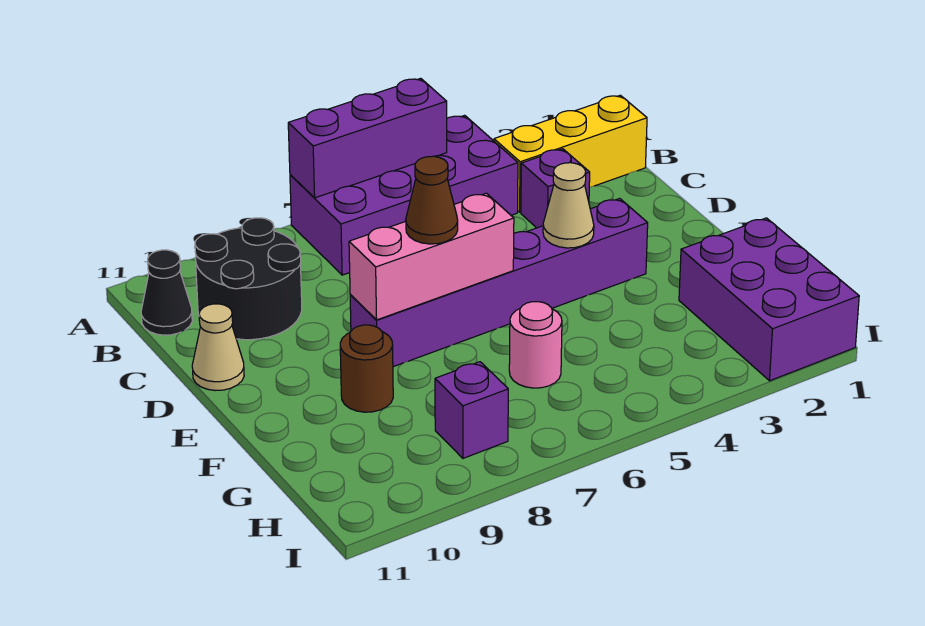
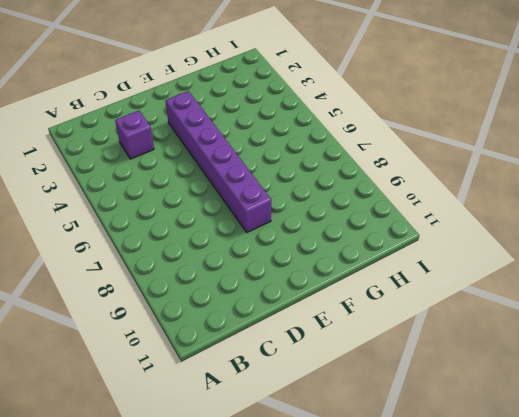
none -> purple brick A4:B7 level 1
none -> yellow brick B1:B3 level 1
none -> black round brick B9:C10 level 1

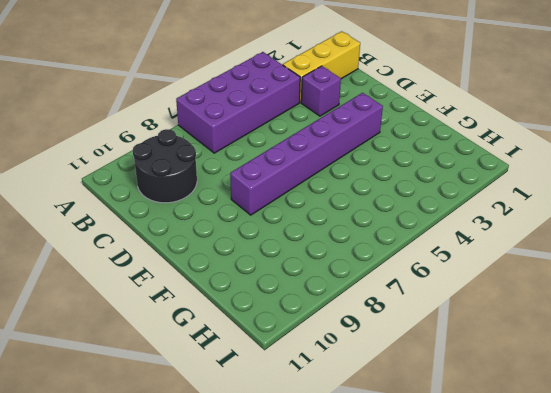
none -> black cone B11 level 1
none -> tan cone D11 level 1
none -> brown round brick F9 level 1

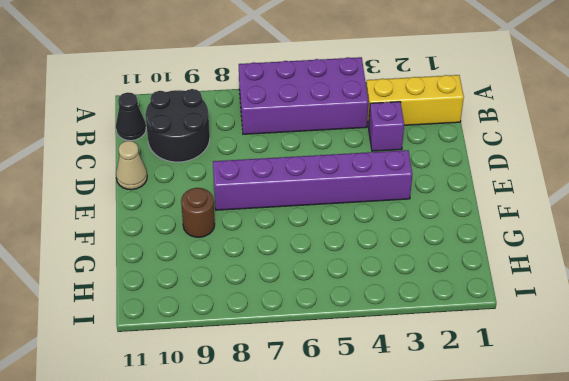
none -> purple brick G1:I2 level 1
none -> pink round brick G6 level 1
none -> purple brick H8 level 1

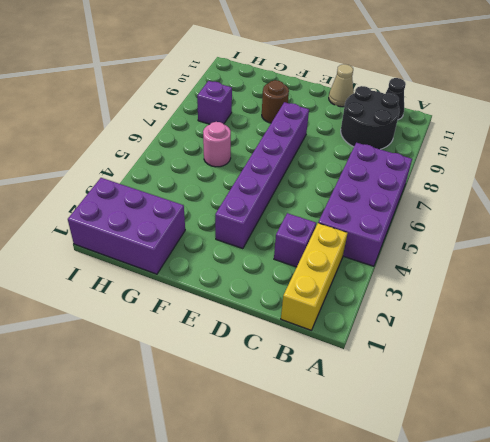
none -> purple brick A5:A7 level 2
none -> tan cone E4 level 2
none -> pink brick E6:E8 level 2

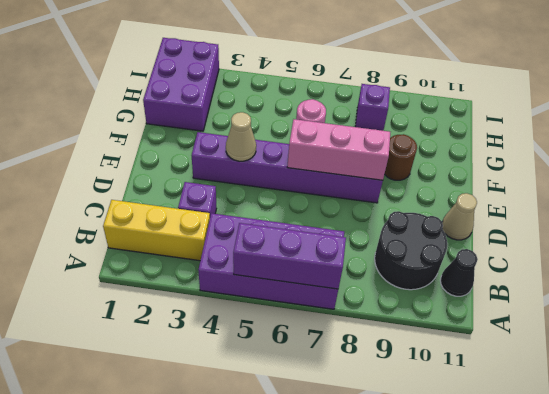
none -> brown cone E7 level 3

